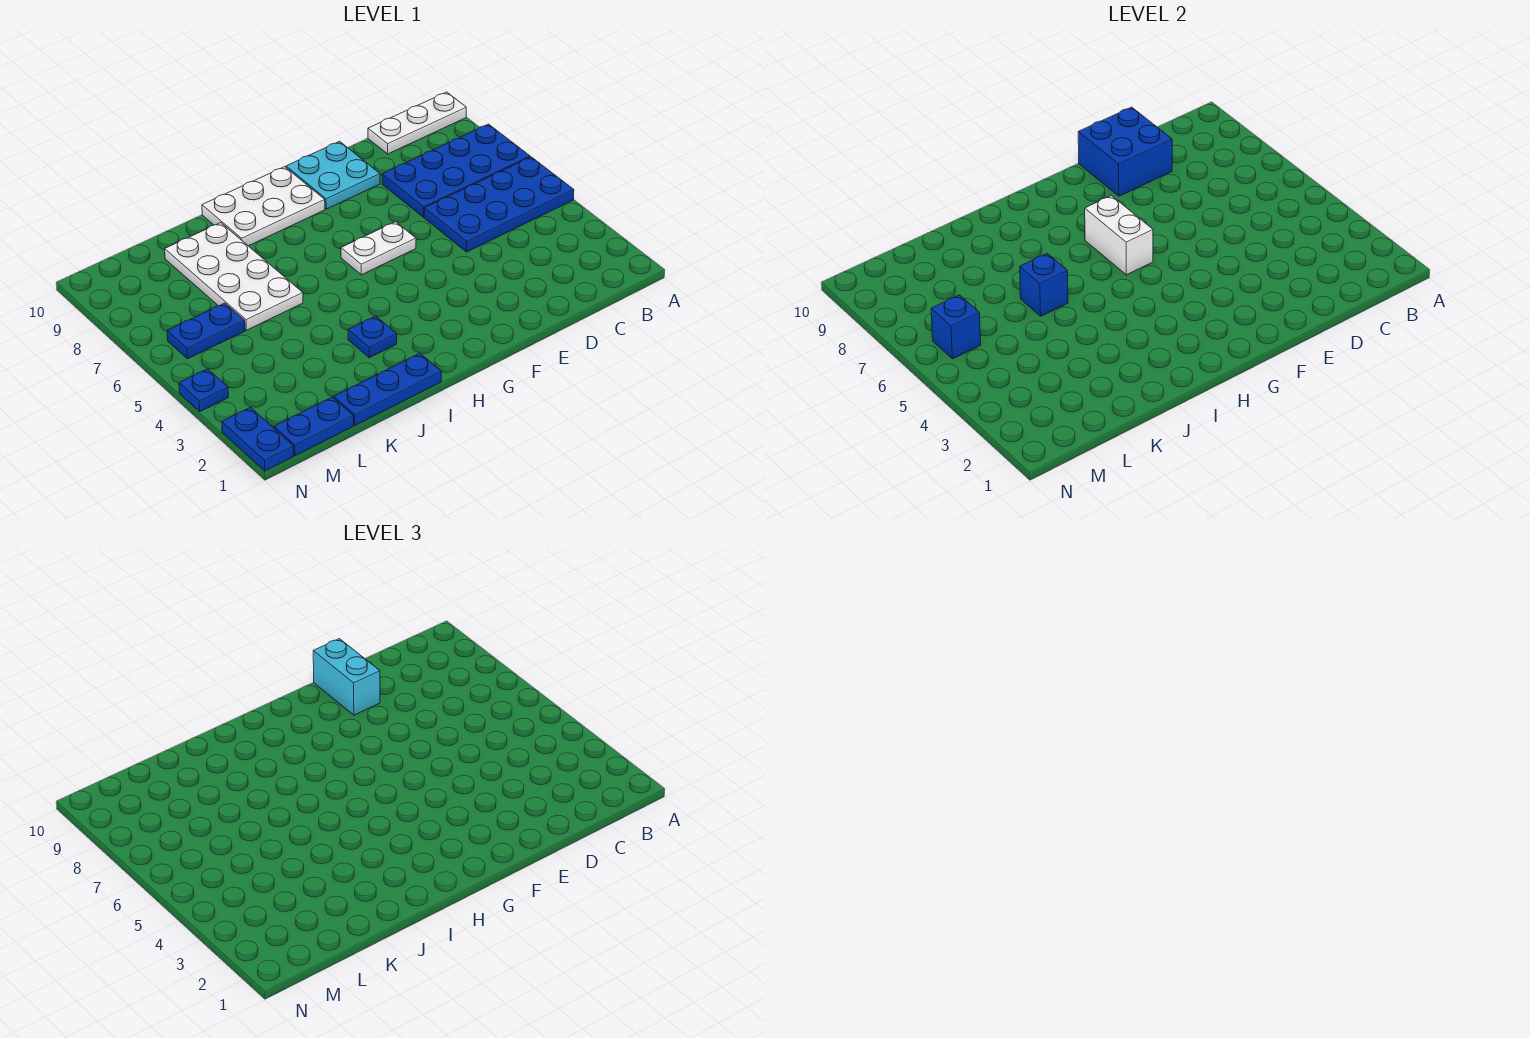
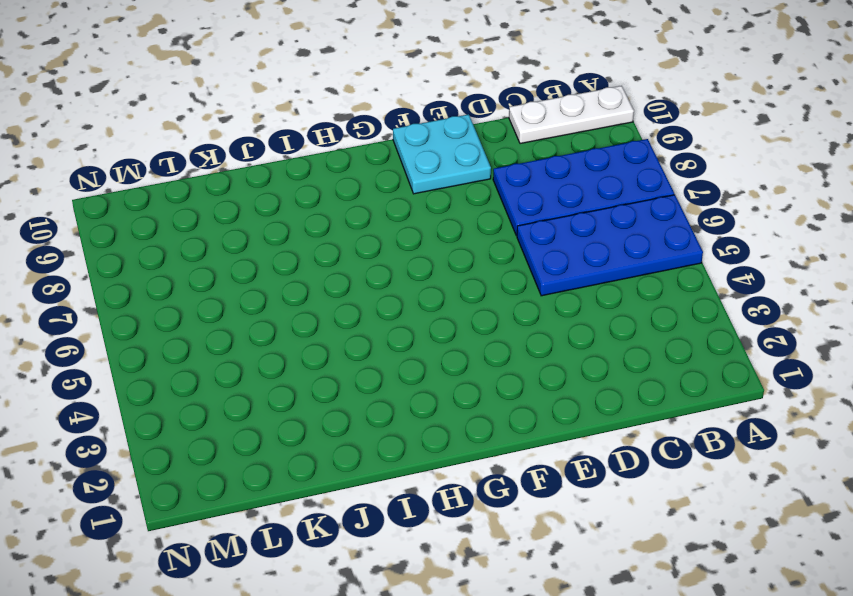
none -> white plate F6:G6 level 1
none -> white plate G9:I10 level 1
none -> blue plate I1:K1 level 1

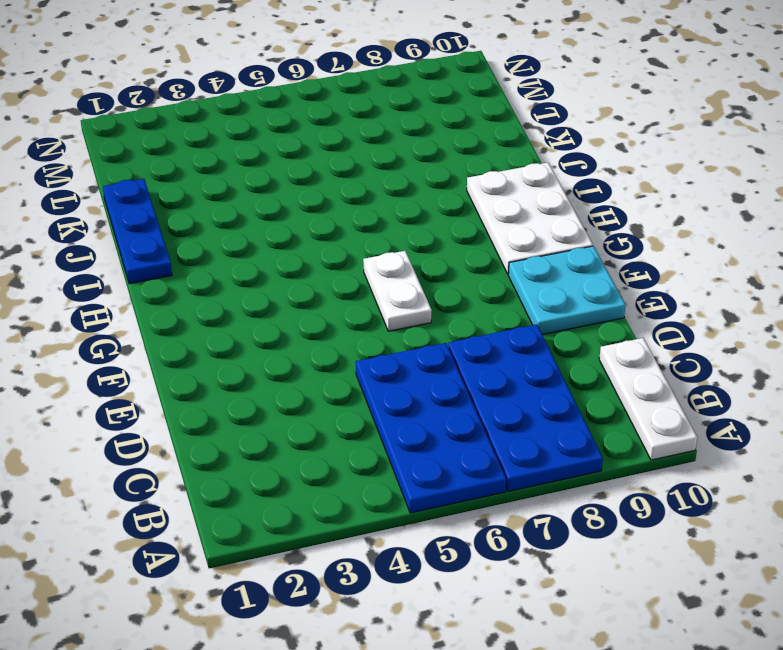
none -> blue plate I3 level 1
none -> white plate J6:K9 level 1
none -> blue plate L1:M1 level 1

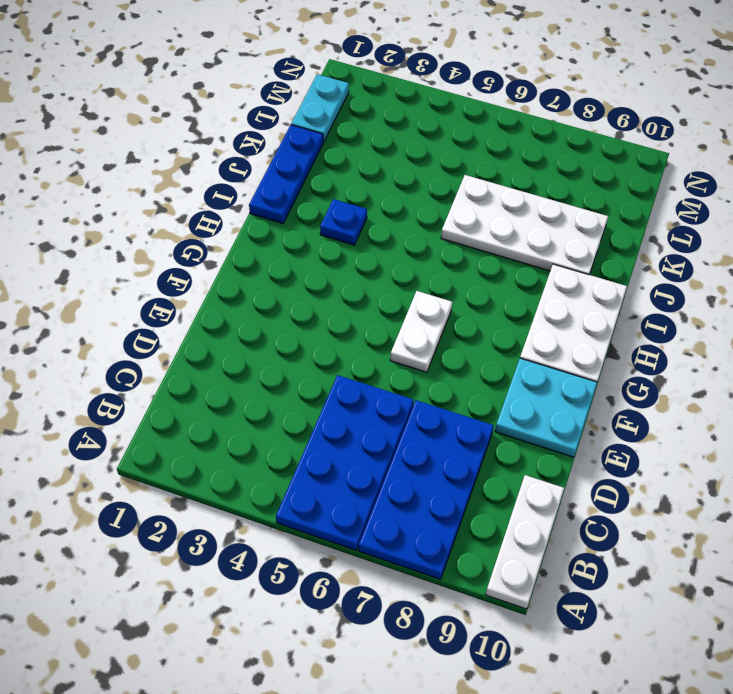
cyan plate L1:M1 level 1 -> blue plate L1:M1 level 1
none -> blue plate L6:M6 level 1
none -> blue plate N1:N2 level 1
none -> blue plate N4 level 1

